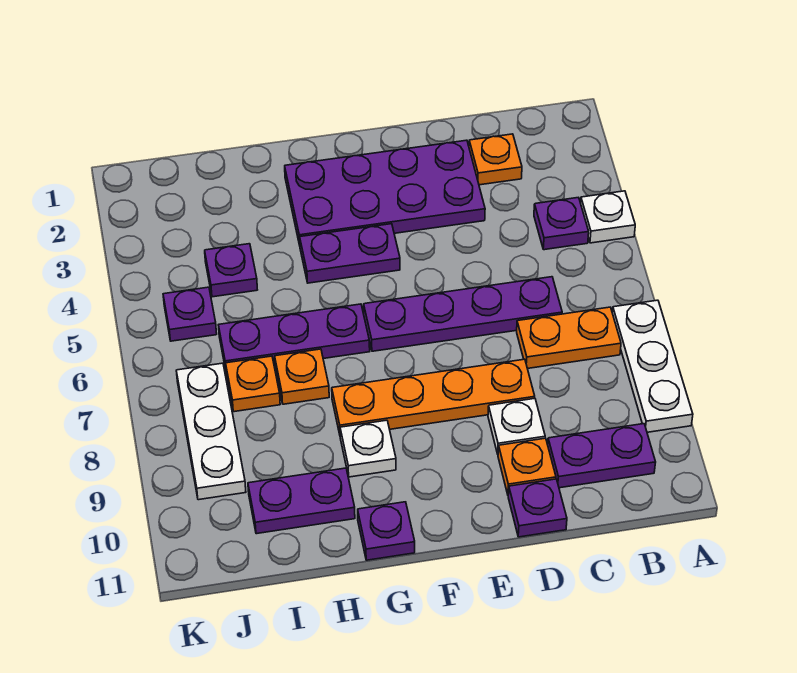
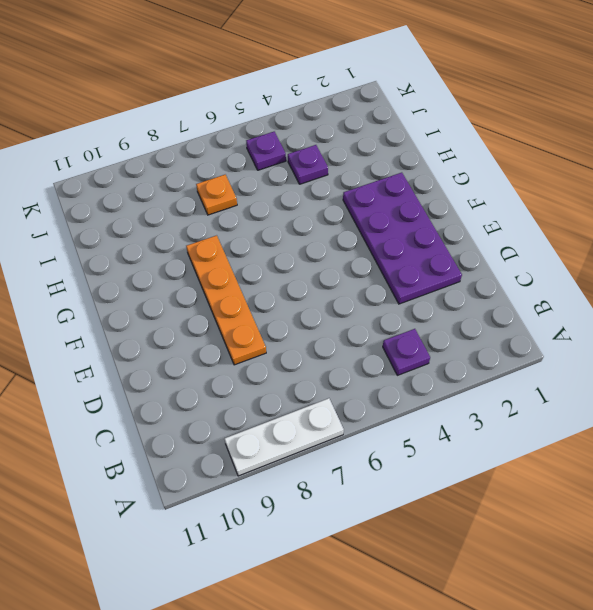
none -> white plate A4 level 1
none -> orange plate B7:C7 level 1
none -> purple plate B10:C10 level 1

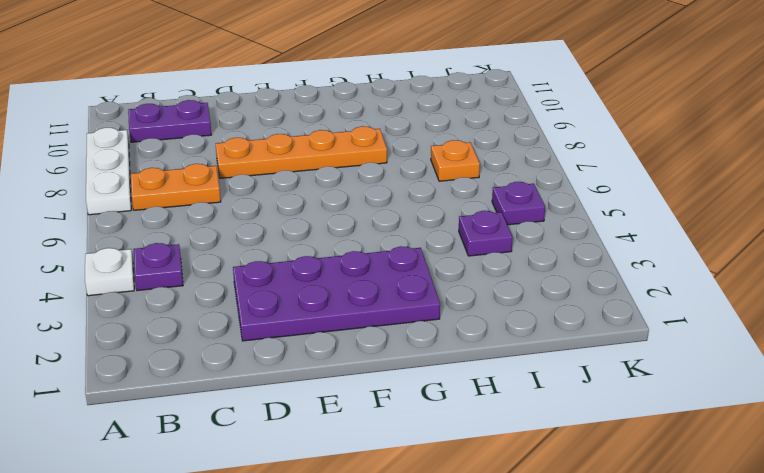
none -> orange plate C2 level 1
none -> purple plate C6:F6 level 1
none -> white plate D9 level 1

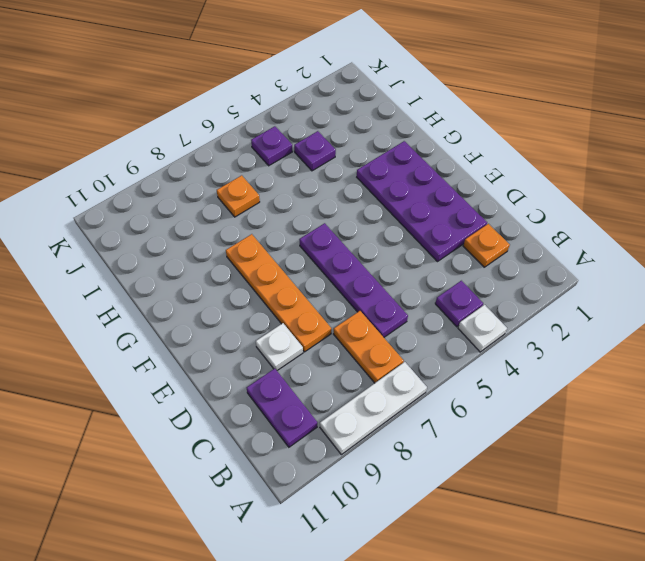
none -> orange plate D10 level 1
none -> purple plate D11 level 1
none -> purple plate F4:G4 level 1

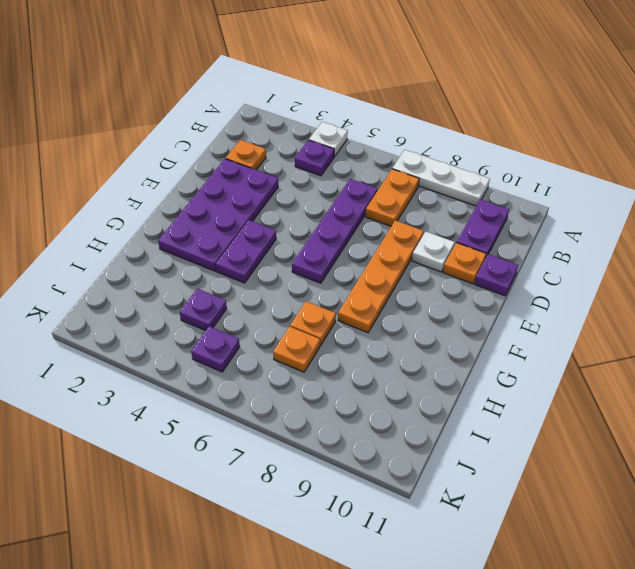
none -> purple plate G6:I6 level 1
none -> white plate G9 level 1
none -> purple plate G11 level 1

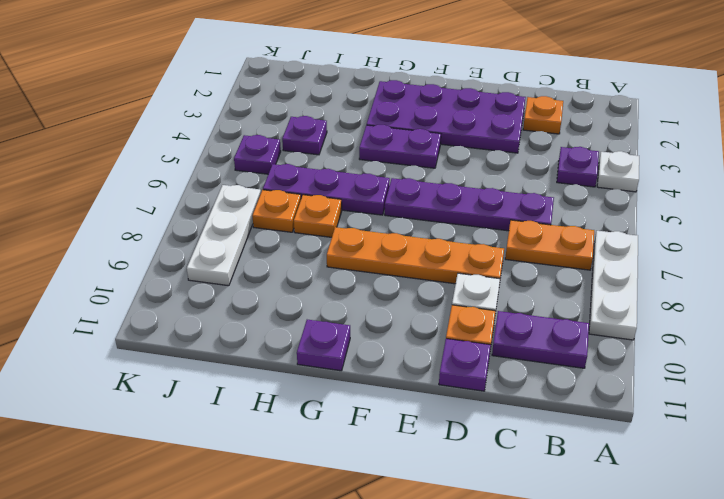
none -> white plate G9 level 1
none -> purple plate H10:I10 level 1

